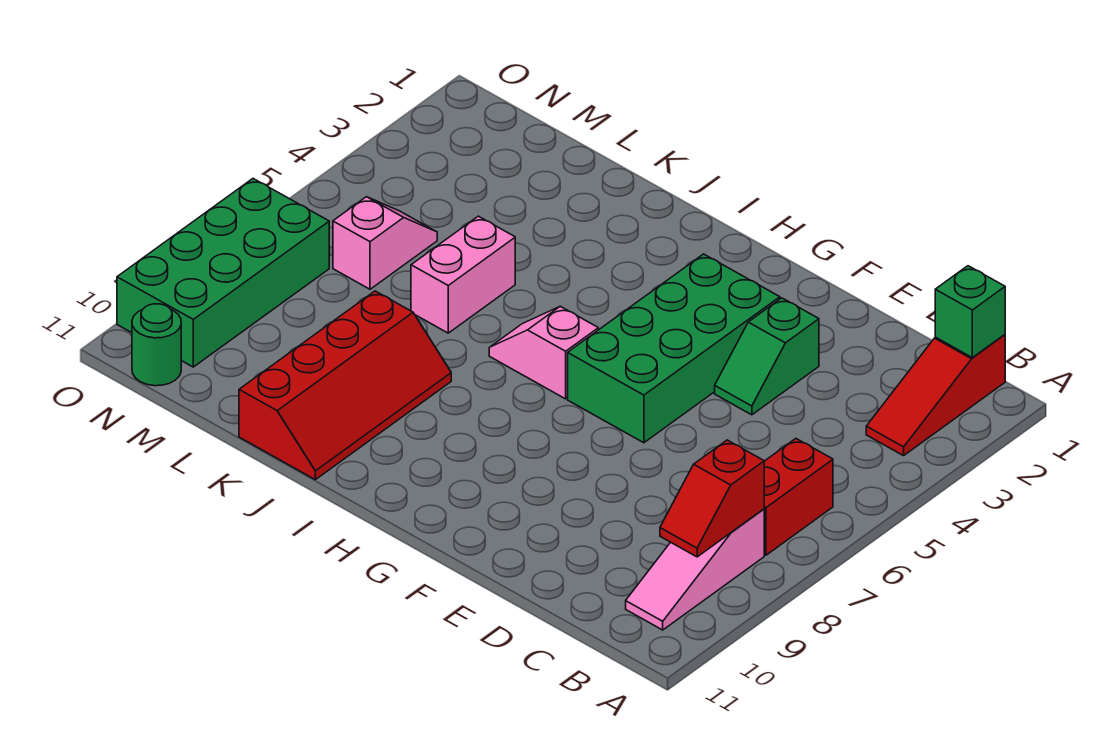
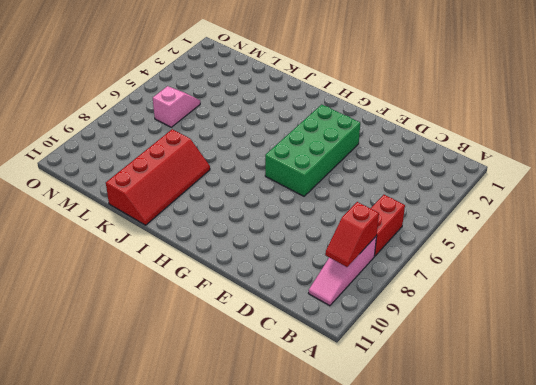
none -> red slope B1:B3 level 1 top 1
none -> green slope E3:E4 level 1 top 3
none -> pink slope H6:I6 level 1 top H

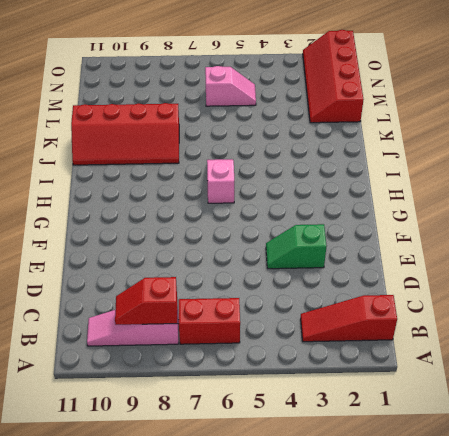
red slope L1:O2 level 1 top 1 -> none
none -> green brick F3:G6 level 1
none -> pink brick K5:K6 level 1
none -> green brick N7:O10 level 1

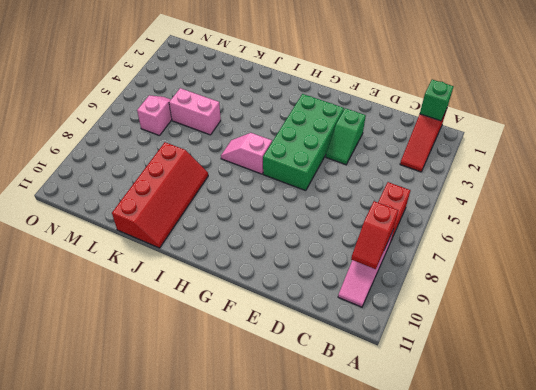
pink brick K5:L5 level 1 -> pink brick K5:K6 level 1
none -> green brick N7:O10 level 1
none -> green round brick N11 level 1

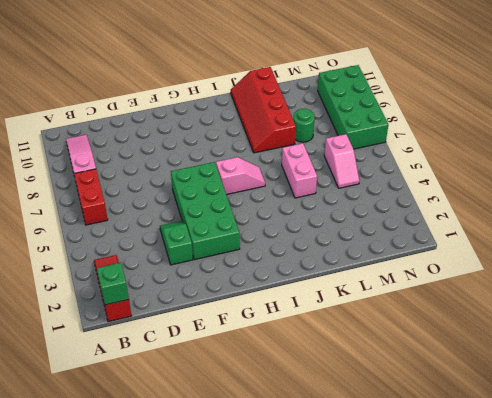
green round brick L8 level 1 -> green round brick N11 level 1
none -> red slope B8:B9 level 2 top 8

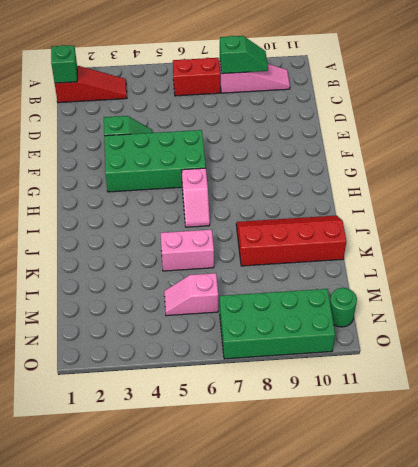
green slope B8:B9 level 2 top 8 -> red slope B8:B9 level 2 top 8

